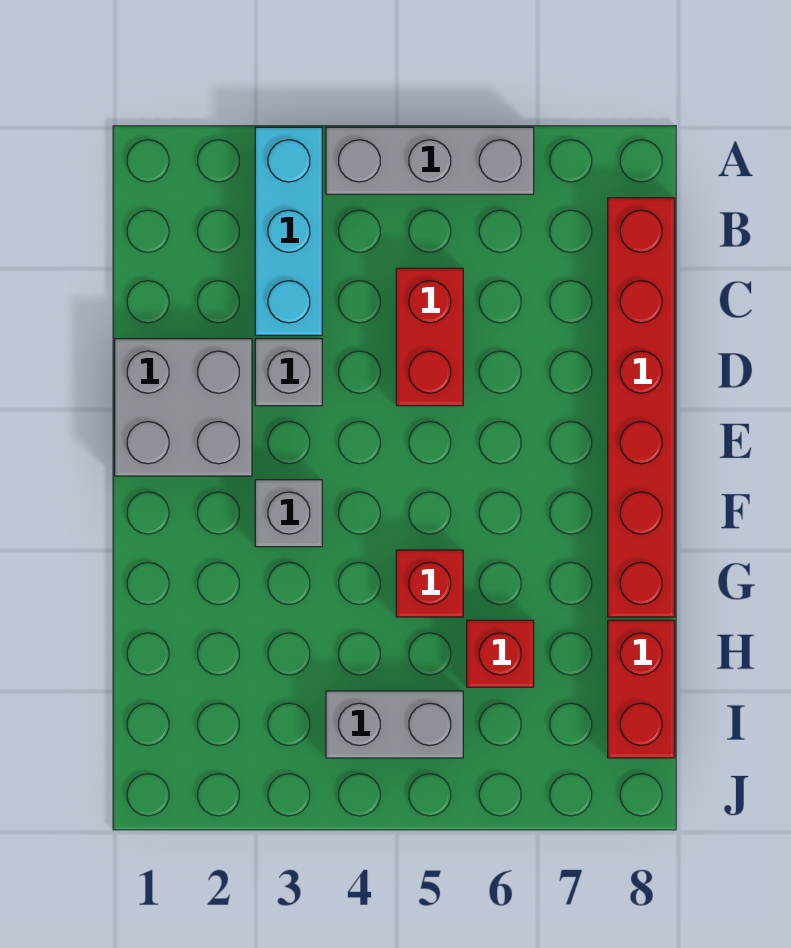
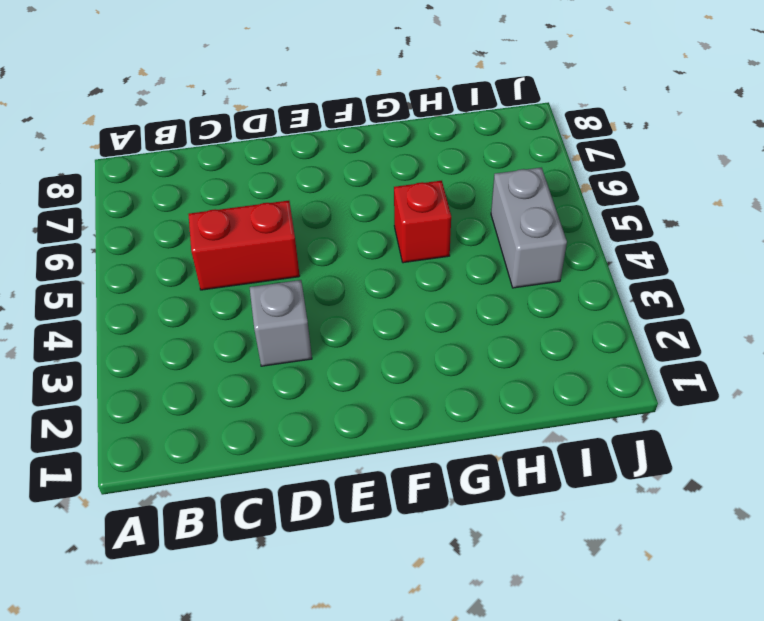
none -> cyan brick A3:C3 level 1
none -> grey brick A4:A6 level 1

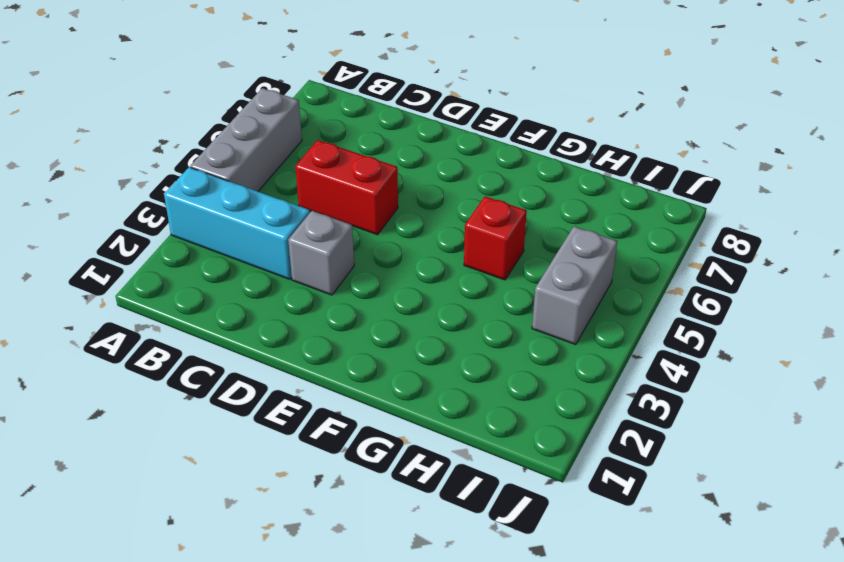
none -> red brick B8:G8 level 1
none -> grey brick D1:E2 level 1

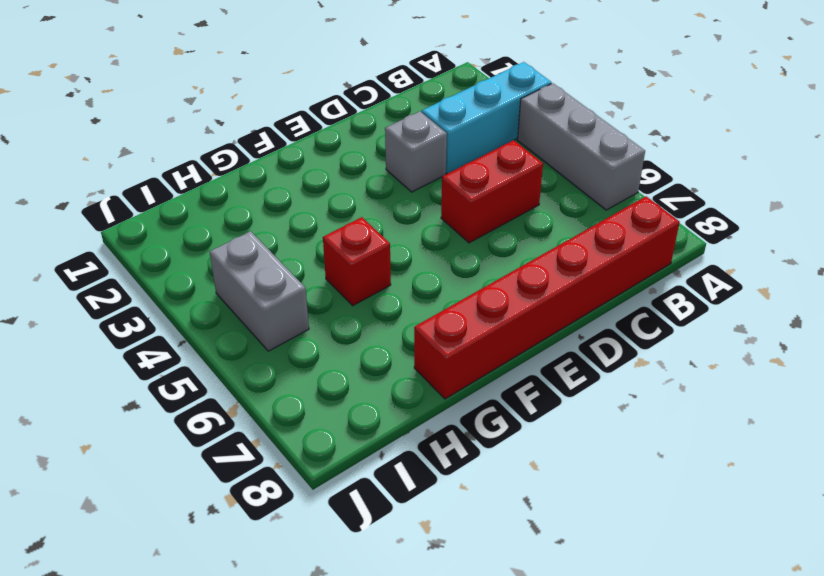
none -> grey brick D1:E2 level 1
none -> grey brick F3 level 1

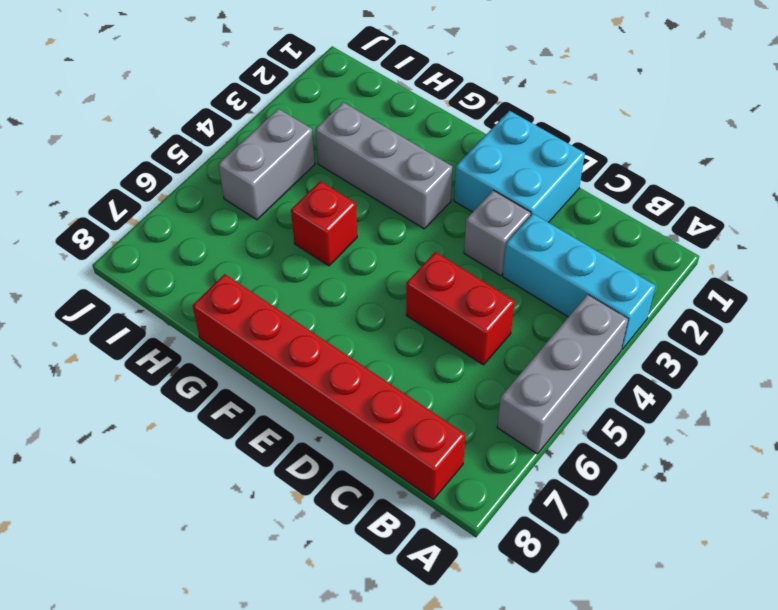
cyan brick D1:E2 level 1 -> grey brick D1:E2 level 1
grey brick F3:H3 level 1 -> grey brick F3 level 1
none -> red brick H6 level 1
none -> red brick H8:I8 level 1

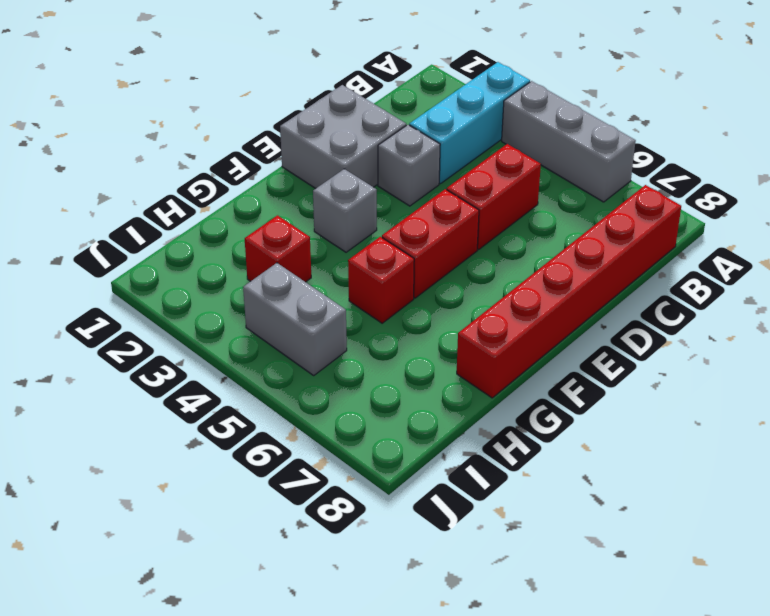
red brick E5:F5 level 1 -> red brick H8:I8 level 1
red brick H3 level 1 -> red brick H6 level 1

